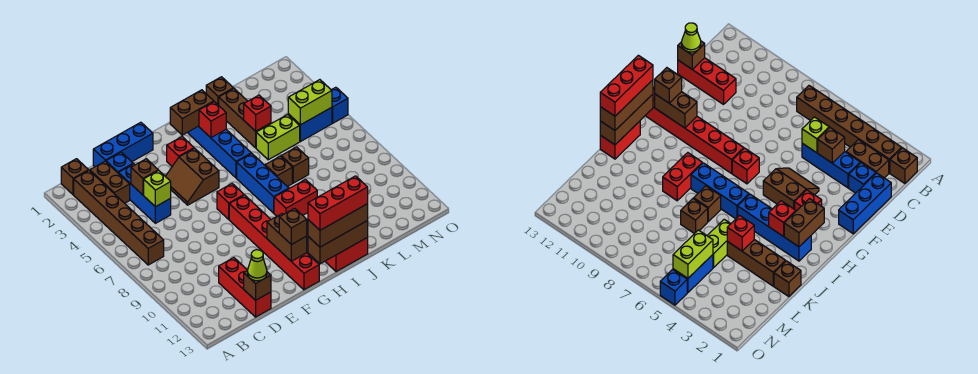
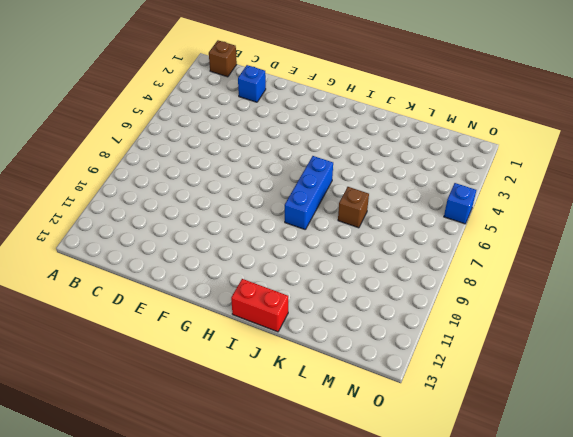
none -> brown brick B2:B7 level 1
none -> brown brick C2:C3 level 1
none -> blue brick D1:F1 level 1
none -> blue brick D3:D5 level 1

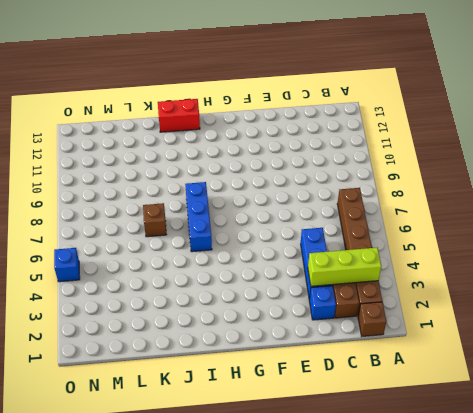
lime brick B3:D3 level 2 -> none
none -> blue brick D1:F1 level 1
none -> red brick D11:D13 level 1
none -> brown slope F4:G5 level 1 top G
none -> red brick G3 level 1

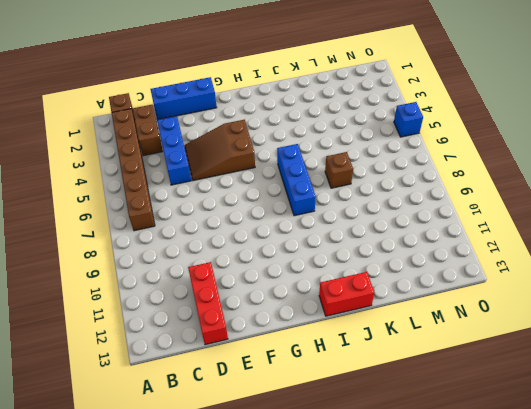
brown slope E4:G5 level 1 top G -> brown slope F4:G5 level 1 top G
none -> blue brick D2 level 1
none -> red brick G3 level 1
none -> red brick G7 level 1
none -> red brick G8:G13 level 1

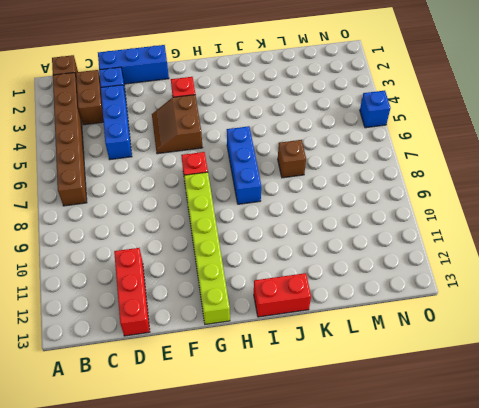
lime brick G8:G13 level 1 -> red brick G8:G13 level 1
none -> blue brick I2:I5 level 1
none -> red brick I9:J9 level 1
none -> brown brick J7 level 1
none -> brown brick K1 level 1

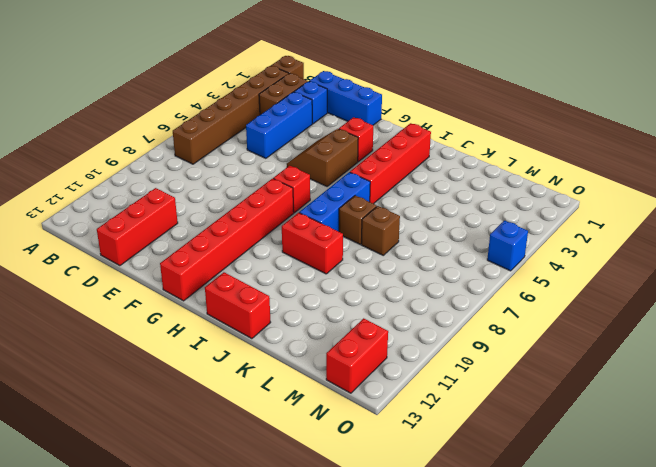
red brick I2:I5 level 1 -> blue brick I2:I5 level 1
red brick N12:N13 level 1 -> none
none -> brown brick K1 level 1
none -> brown brick K2:K4 level 1
none -> lime brick K5:L5 level 1
none -> blue brick M5:N5 level 1

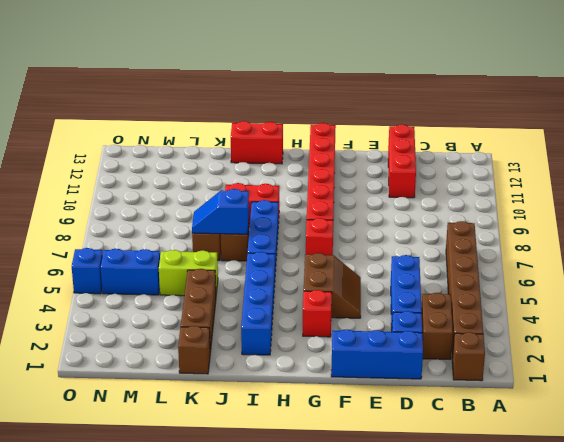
blue slope J7:K7 level 2 top J -> none
none -> brown brick D4 level 2
none -> lime brick D5 level 2
none -> brown brick D13 level 2
none -> brown brick G11:G12 level 2

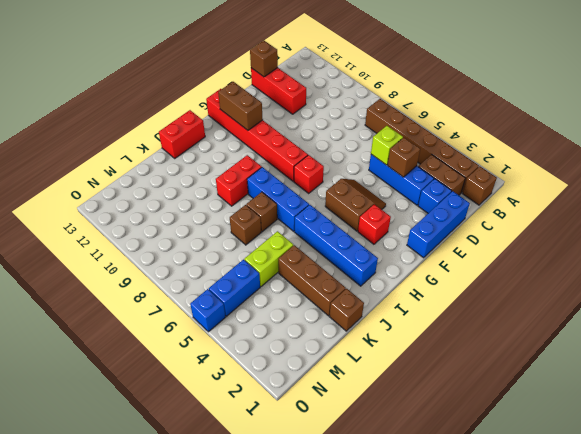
none -> brown brick H2:I2 level 2
none -> brown brick H13:J13 level 2
none -> red brick I3 level 2
none -> red brick K4 level 2

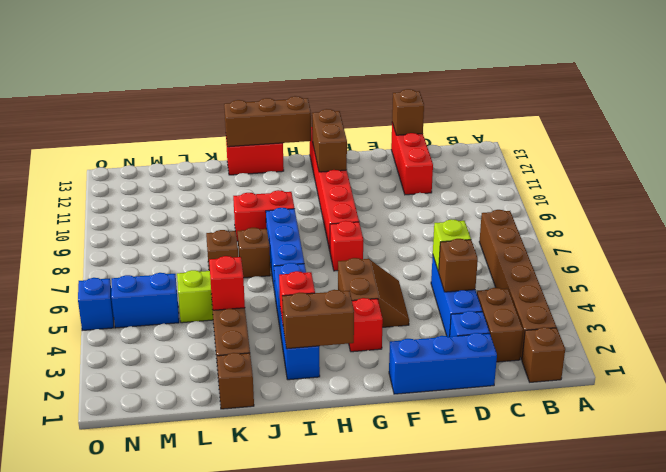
none -> lime brick M5:N5 level 2
none -> lime cone D13 level 3
none -> brown brick G12 level 3
none -> brown brick H13:J13 level 3

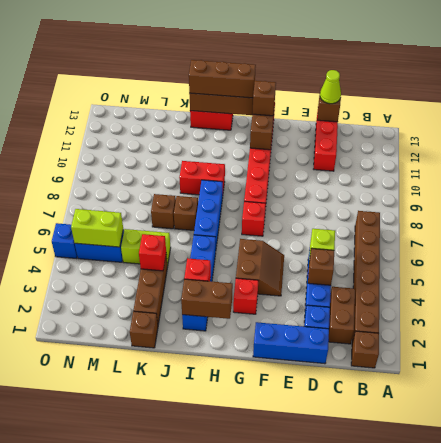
none -> red brick H13:J13 level 4

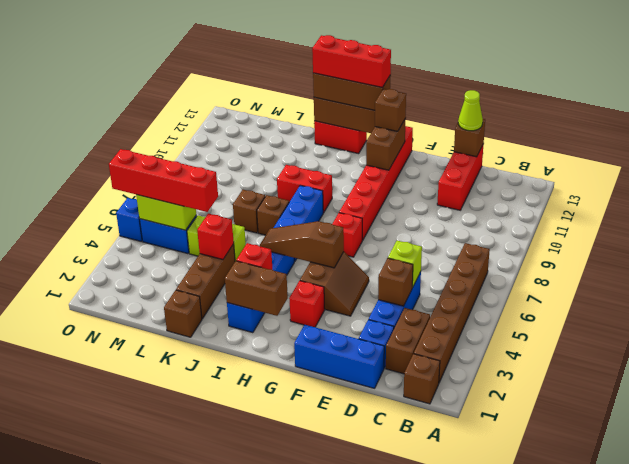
brown slope G5:I5 level 2 top G -> none
red brick L5:O5 level 3 -> none

